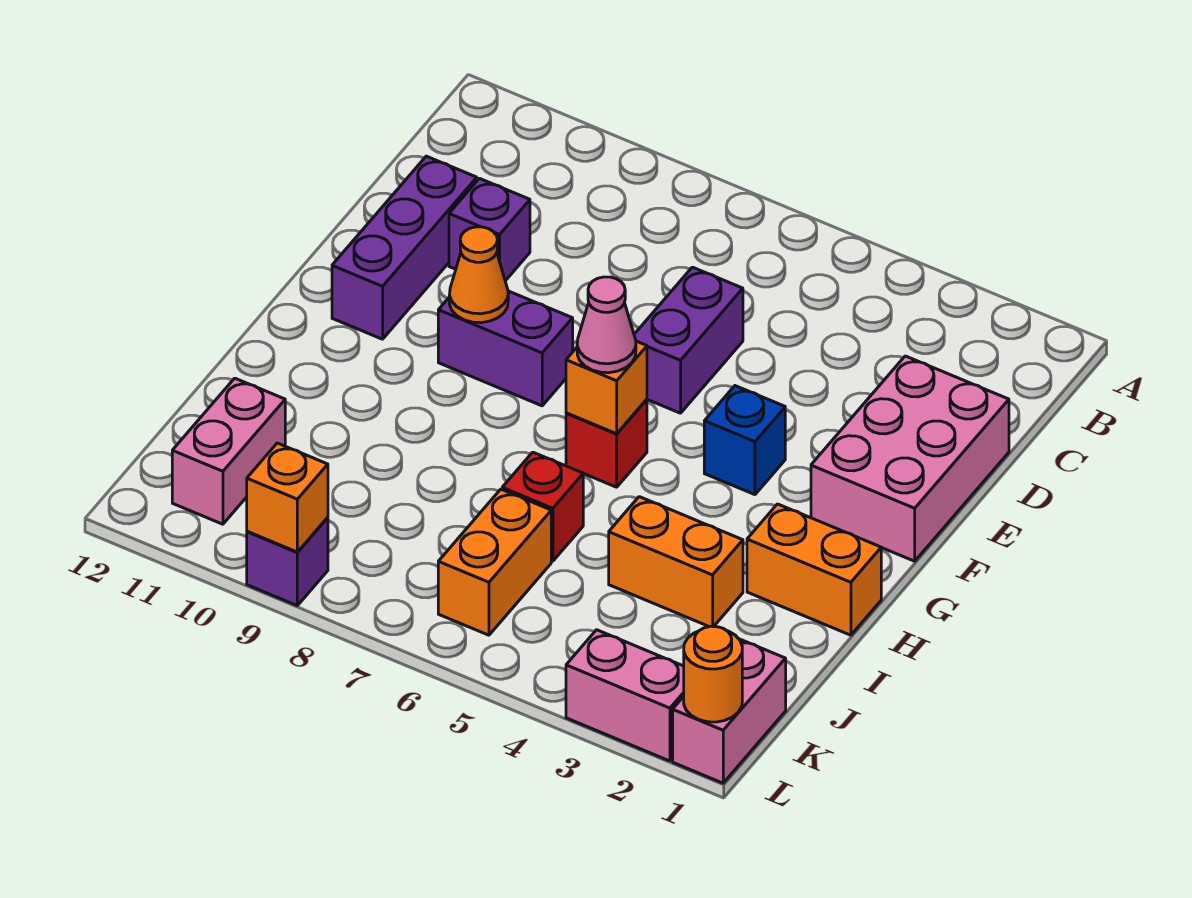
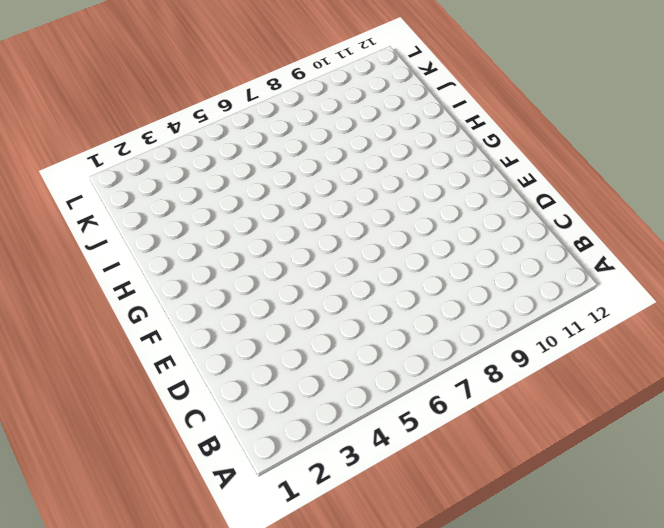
none -> pink brick D1:F2 level 1
none -> purple brick D6:E6 level 1
none -> purple brick D10 level 1

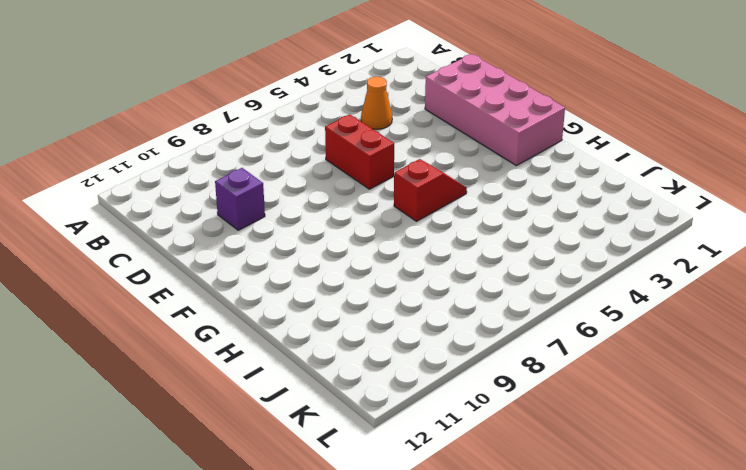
orange cone C4 level 1 -> orange cone F9 level 2
pink brick D1:G2 level 1 -> pink brick D1:F2 level 1
red brick D6:E6 level 1 -> purple brick D6:E6 level 1
red slope G5:G6 level 1 top 6 -> red brick G6 level 1
none -> purple brick D11:F11 level 1
none -> blue brick F4 level 1
none -> purple brick F8:F9 level 1

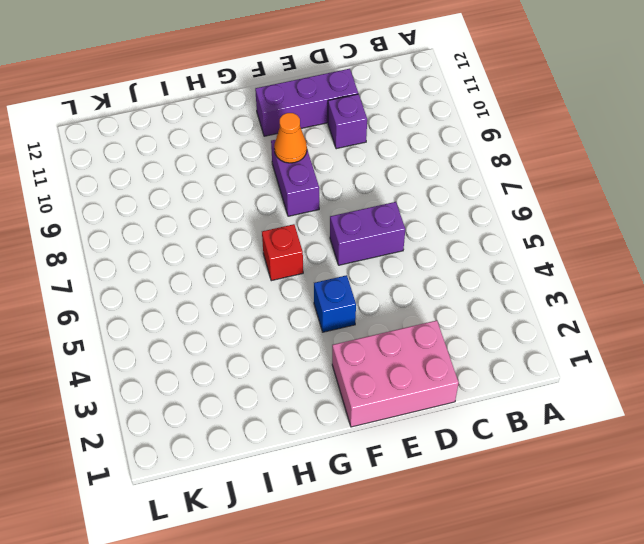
none -> orange brick H1:H2 level 1
none -> orange brick I3:I4 level 1
none -> red brick I6 level 1

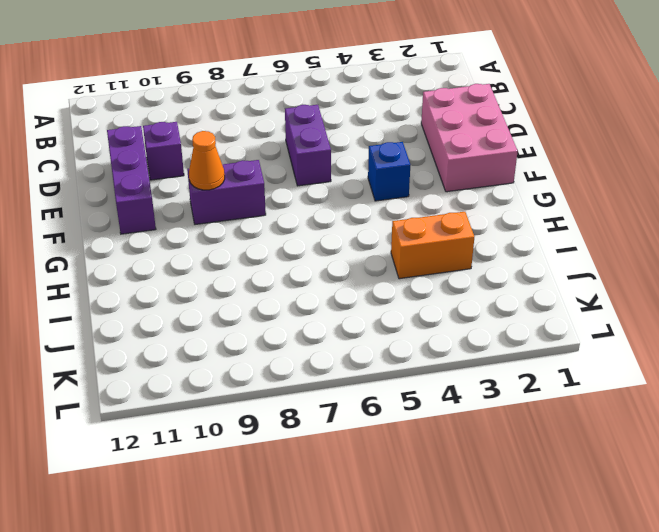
none -> red brick G6 level 1
none -> orange brick H1:H2 level 1
none -> red brick I6 level 1

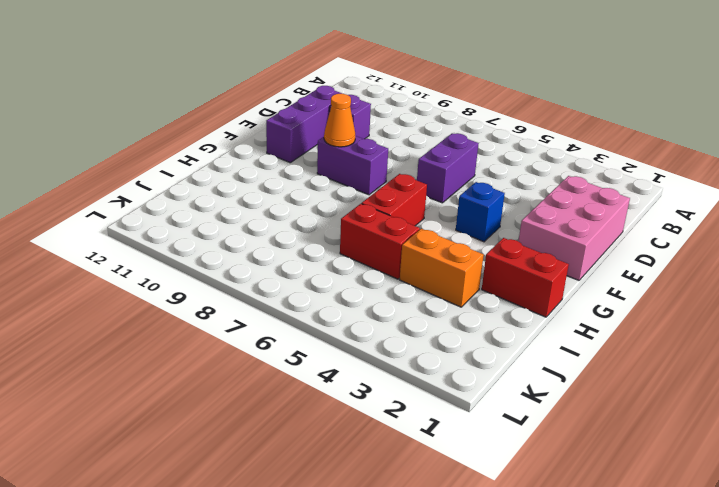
red brick G6:H6 level 1 -> red brick G6 level 1
red brick H1:H2 level 1 -> orange brick H1:H2 level 1
red brick I5:I6 level 1 -> red brick I6 level 1
none -> orange brick J6:K6 level 1
none -> pink brick J11:K11 level 1
none -> pink brick K1:L1 level 1

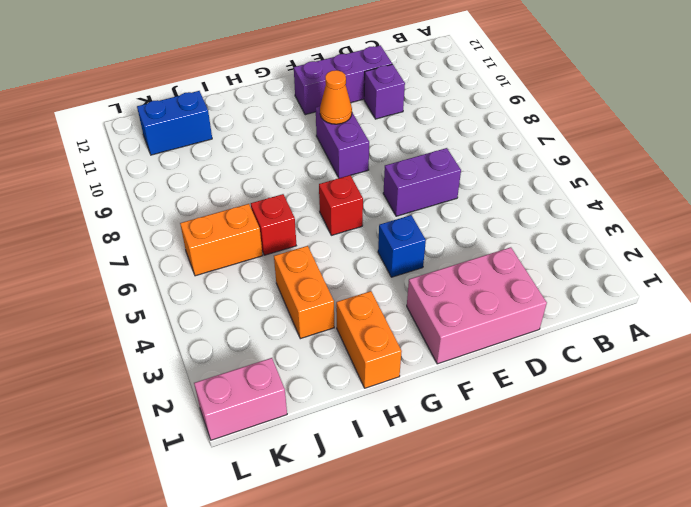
blue brick J11:K11 level 1 -> pink brick J11:K11 level 1
none -> pink brick L2:L3 level 1
none -> purple brick L9 level 1
none -> orange brick G6 level 2

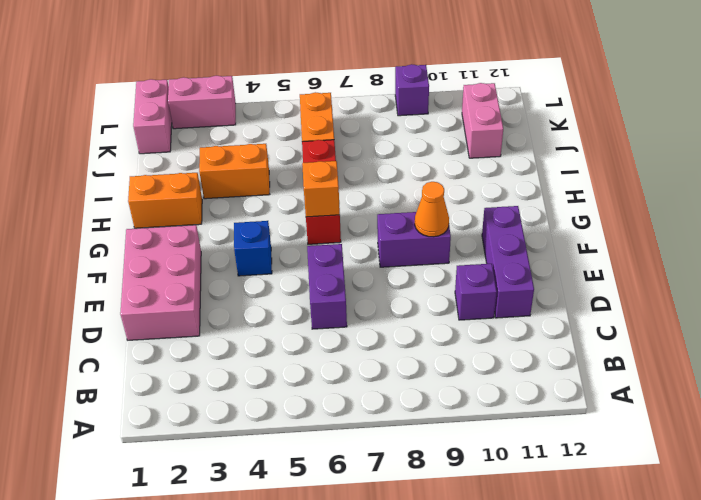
none -> orange round brick L1 level 2
none -> orange brick L9 level 2
none -> pink cone G6 level 3

